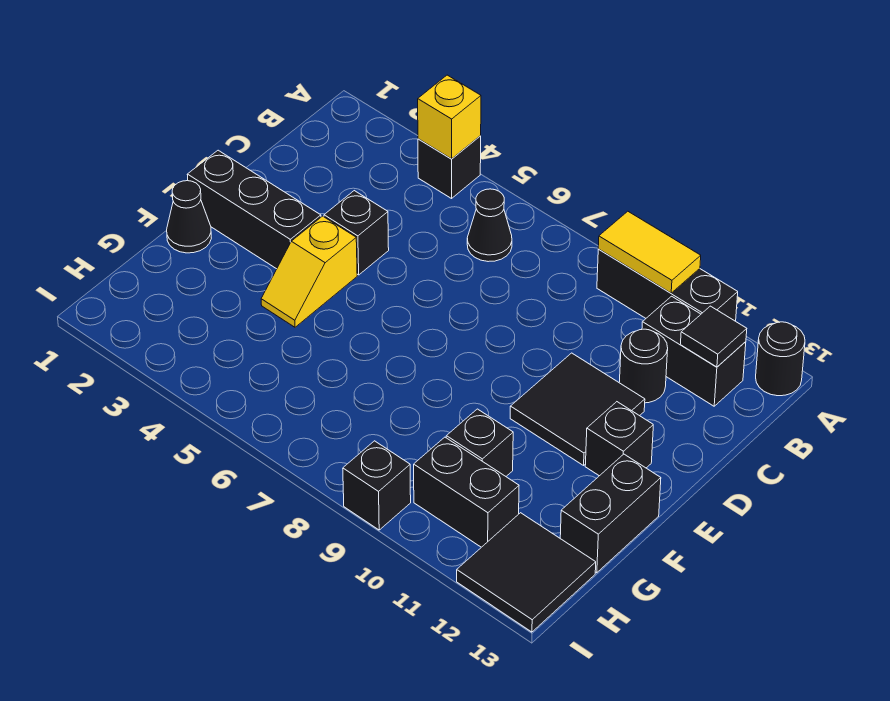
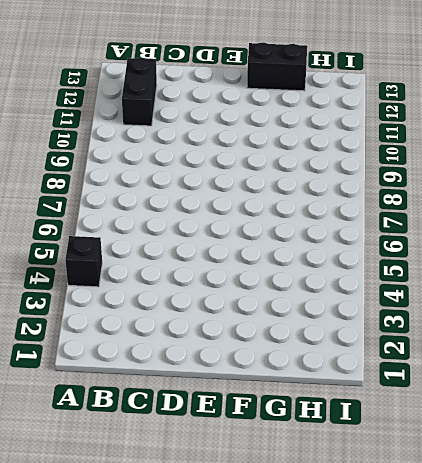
none -> black brick A9:A11 level 1
none -> black round brick A13 level 1
none -> black cone B6 level 1

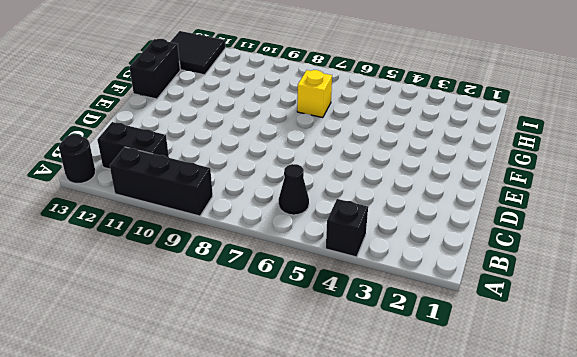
yellow brick G7 level 1 -> yellow brick A4 level 2
none -> black round brick C11 level 1
none -> black brick D4 level 1
none -> black tile D10:E11 level 1

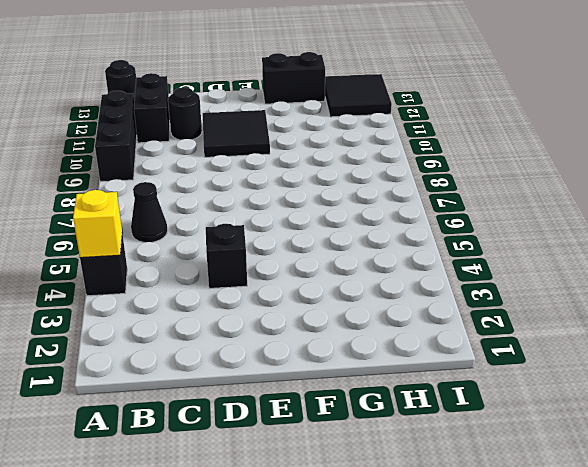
none -> black brick E1:E3 level 1
none -> yellow slope E4:F4 level 1 top E
none -> black brick E12 level 1

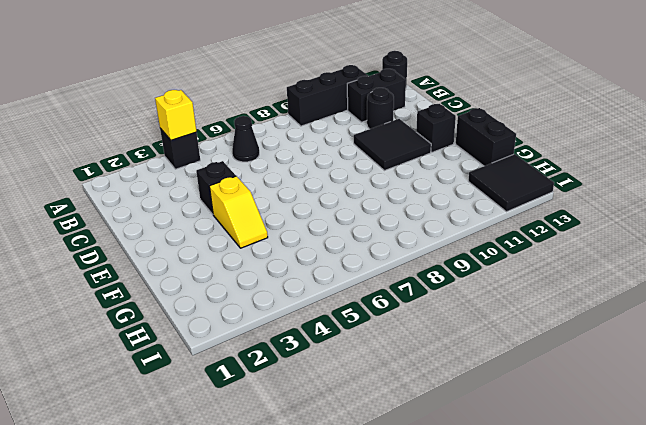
none -> black brick E1:E3 level 1
none -> black cone F1 level 1
none -> black brick G10 level 1

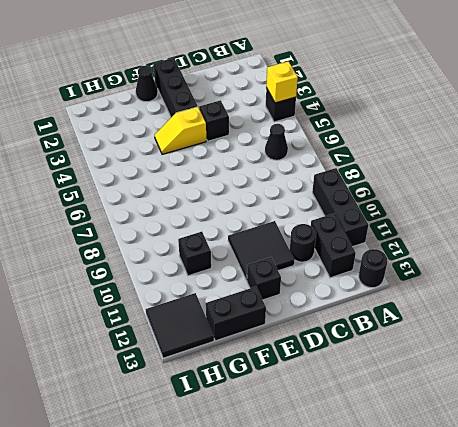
none -> black brick H10:H11 level 1
none -> black brick I9 level 1
none -> yellow tile A9:A10 level 2

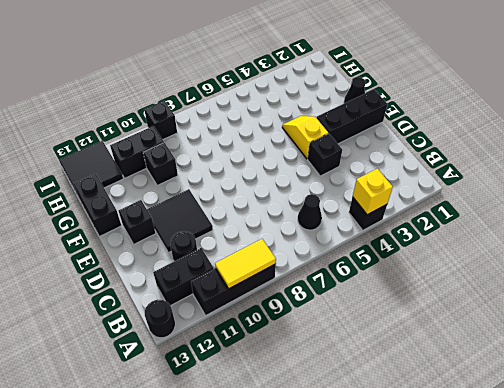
none -> black tile B12 level 2

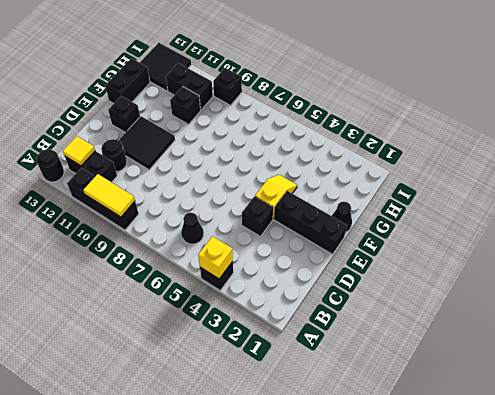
yellow tile B12 level 2 -> black tile B12 level 2

